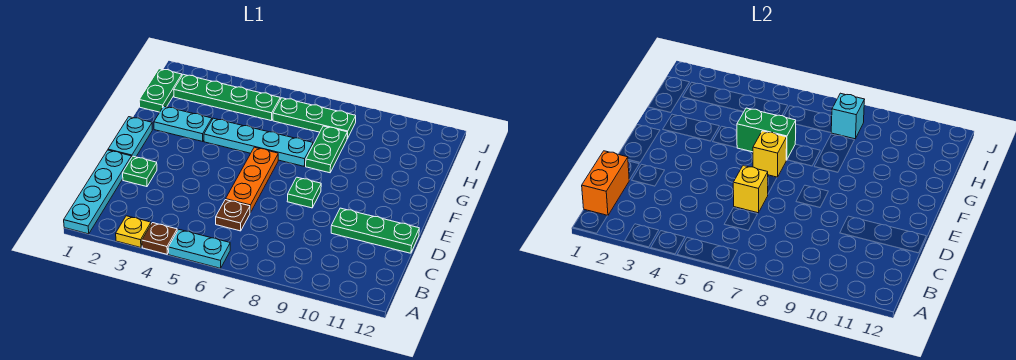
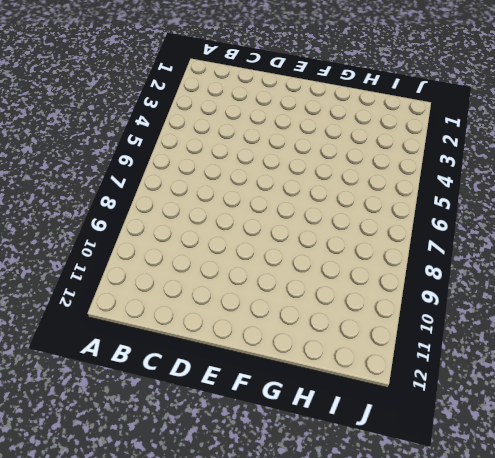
none -> cyan plate A1:D1 level 1
none -> yellow plate A3 level 1
none -> brown plate A4 level 1

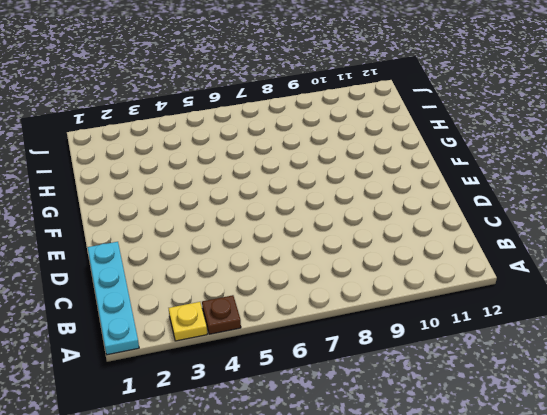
none -> cyan plate A5:A6 level 1
none -> brown plate C6 level 1
none -> green plate D2 level 1

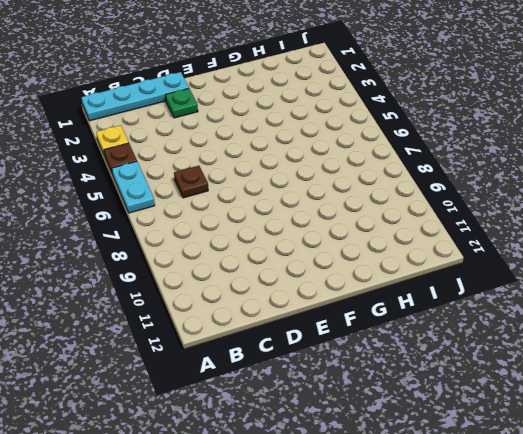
none -> orange plate D6:F6 level 1
none -> green plate D10:D12 level 1
none -> cyan plate E1:F1 level 1

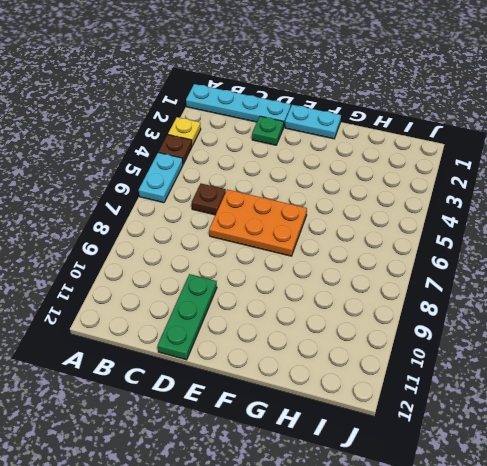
orange plate D6:F7 level 1 -> orange plate D6:F6 level 1
none -> green plate E8 level 1
none -> cyan plate G2:G3 level 1
none -> cyan plate G4:G7 level 1

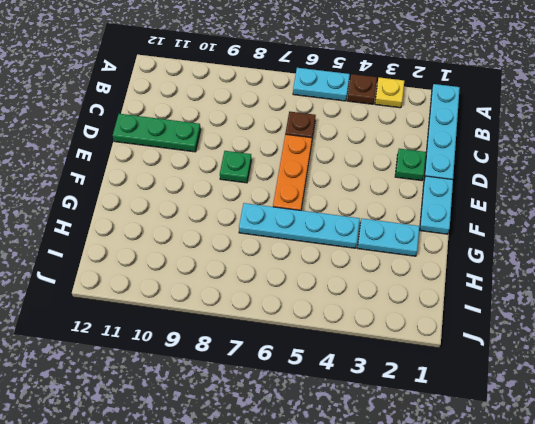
none -> green plate G8:H8 level 1
none -> green plate H1:I1 level 1
none -> green plate I2:I5 level 1

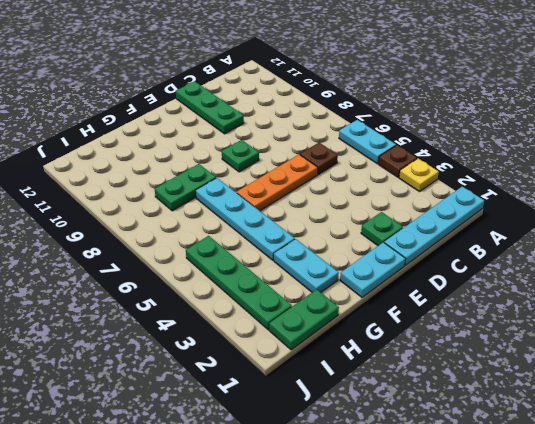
none -> green plate I6:I8 level 1
none -> orange brick B1:C1 level 2
none -> yellow brick D6 level 2

